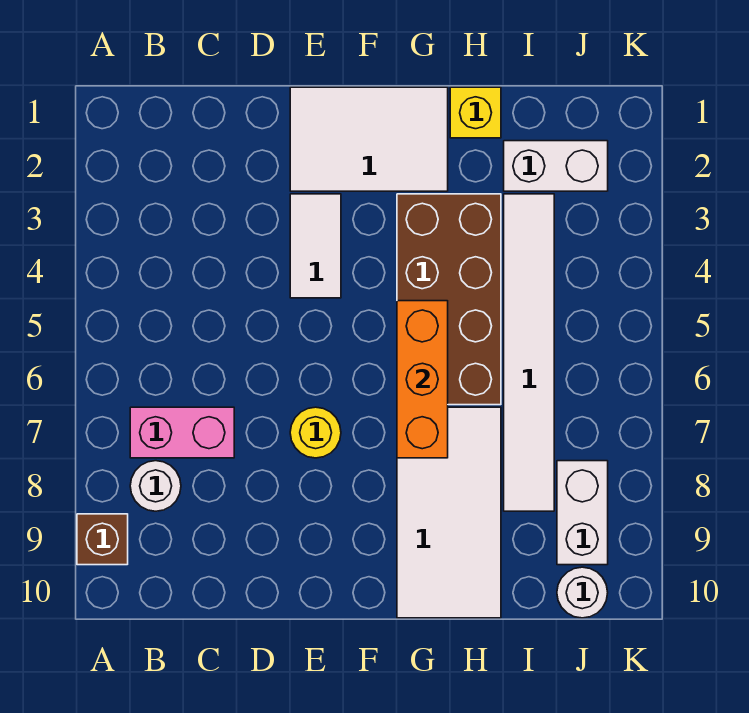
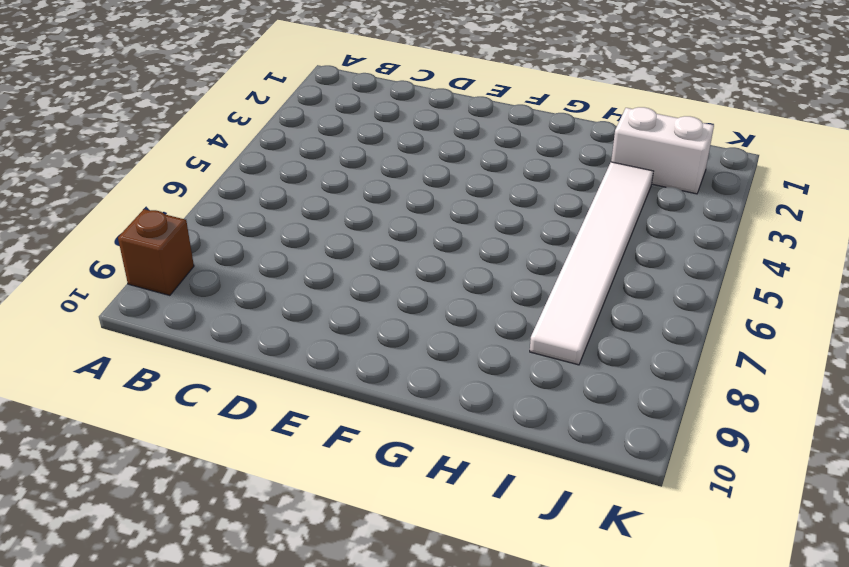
none -> pink brick B7:C7 level 1
none -> white round brick B8 level 1
none -> white tile E1:G2 level 1

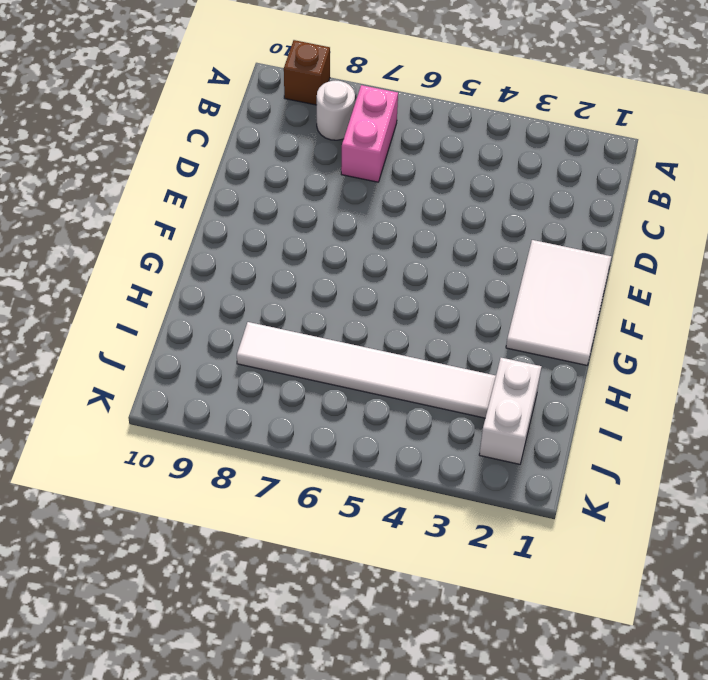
none -> white tile E3:E4 level 1
none -> yellow round brick E7 level 1
none -> brown brick G3:H6 level 1

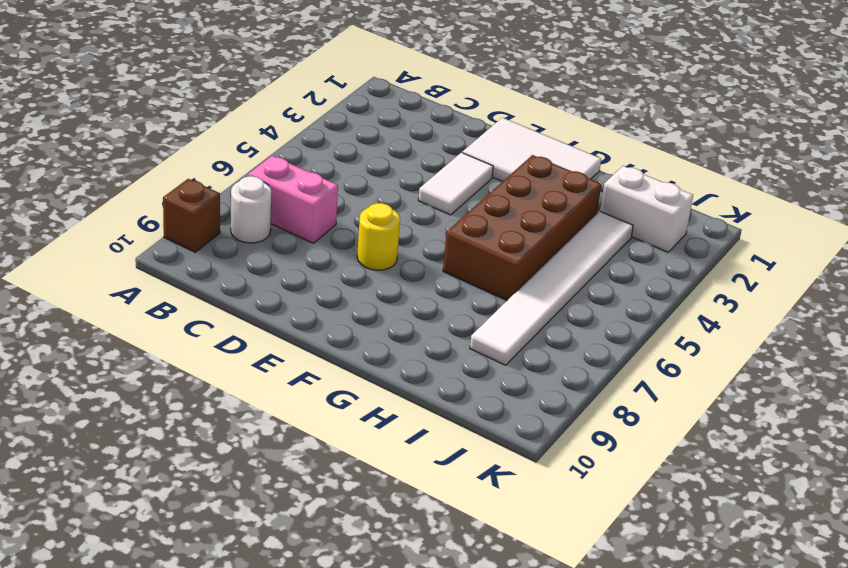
none -> white tile G7:H10 level 1
none -> yellow brick H1 level 1
none -> white brick J8:J9 level 1

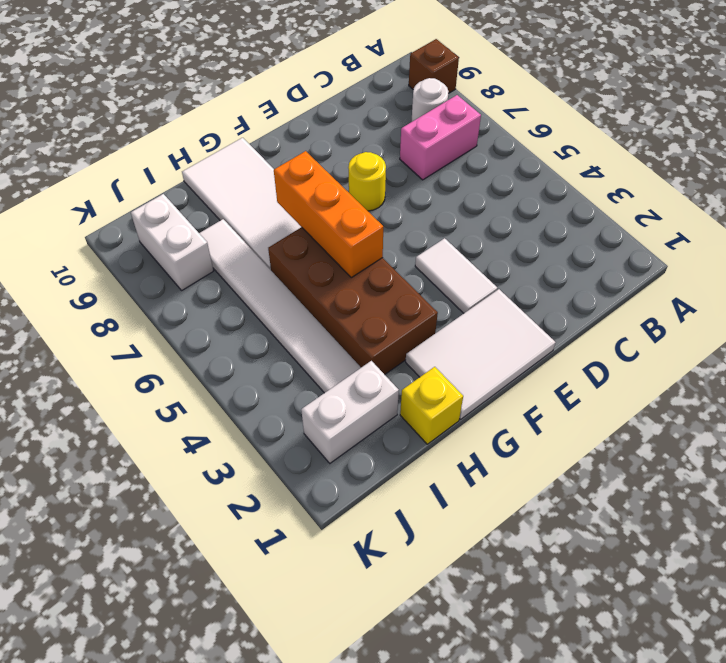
none -> white round brick J10 level 1

